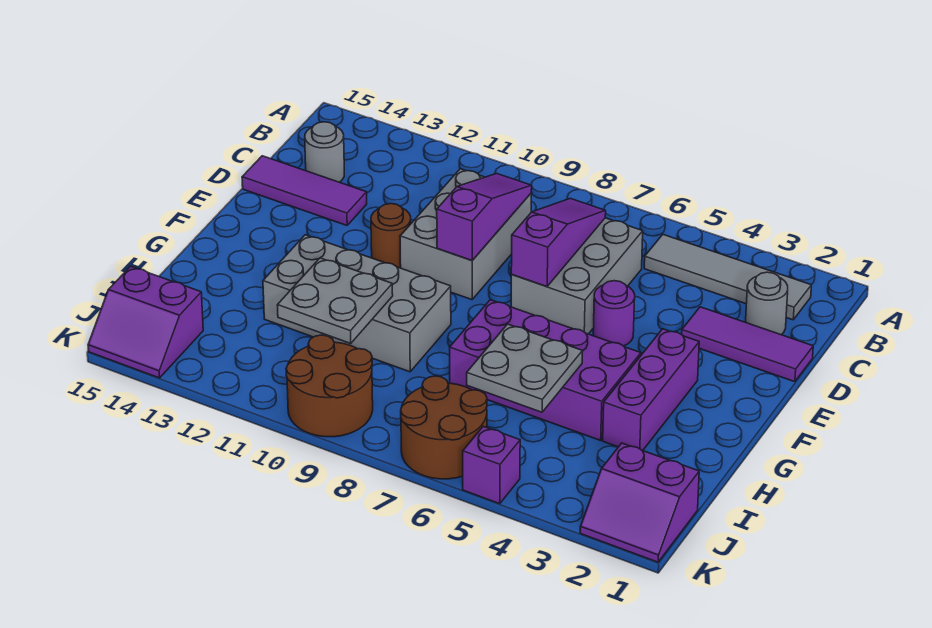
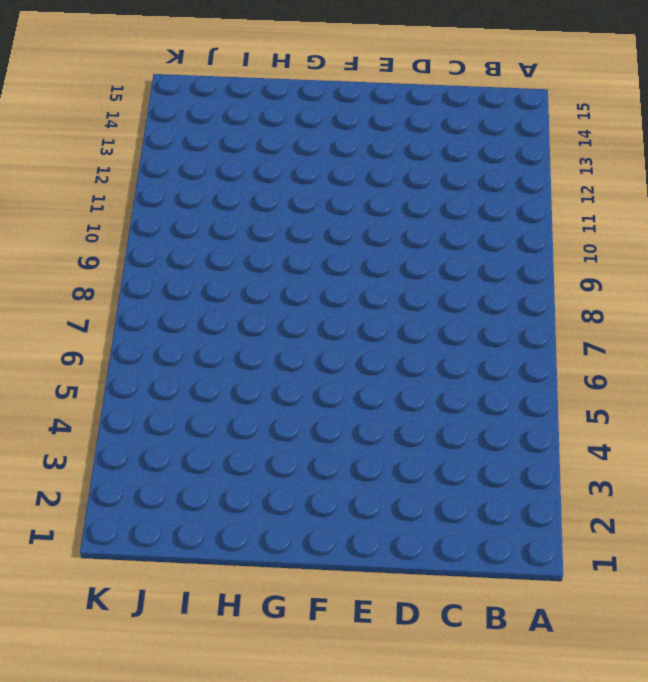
none -> grey tile B2:B5 level 1
none -> grey round brick C2 level 1
none -> grey brick C6:E7 level 1

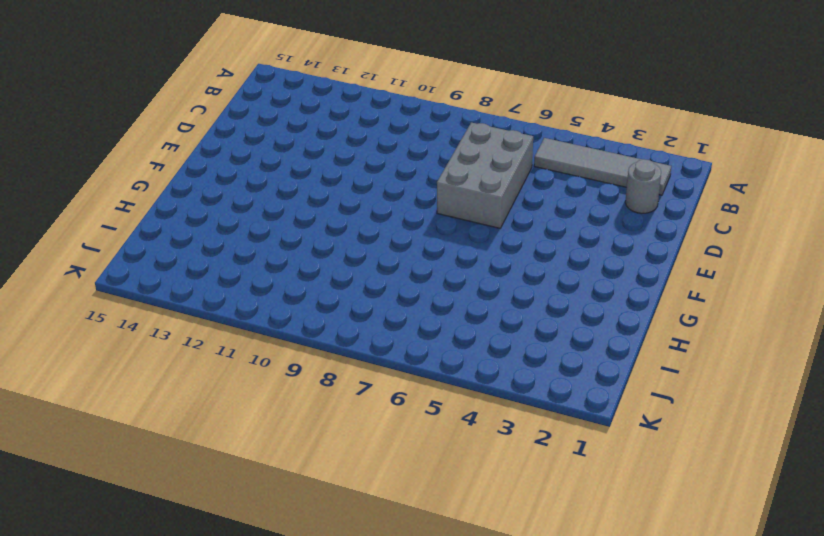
none -> grey brick C9:E10 level 1
none -> grey round brick C14 level 1
none -> purple tile D1:D3 level 1

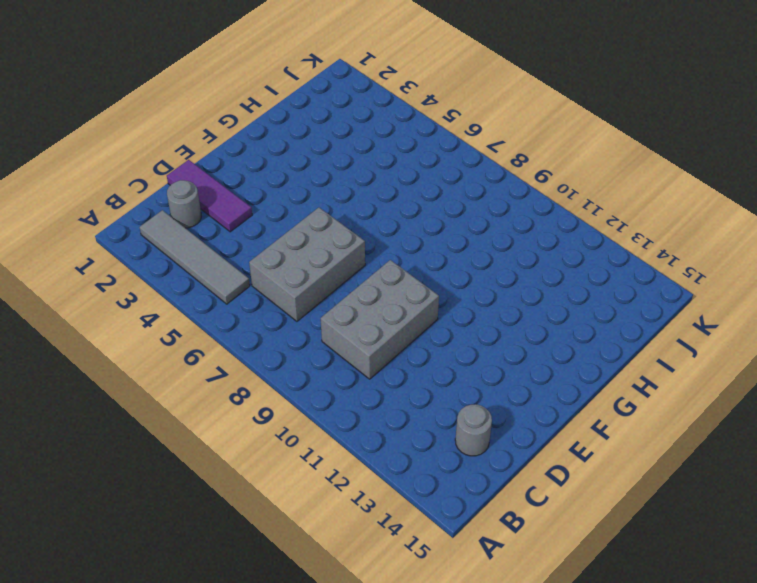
none -> purple tile D13:D15 level 1
none -> purple round brick E5 level 1
none -> brown round brick E11 level 1

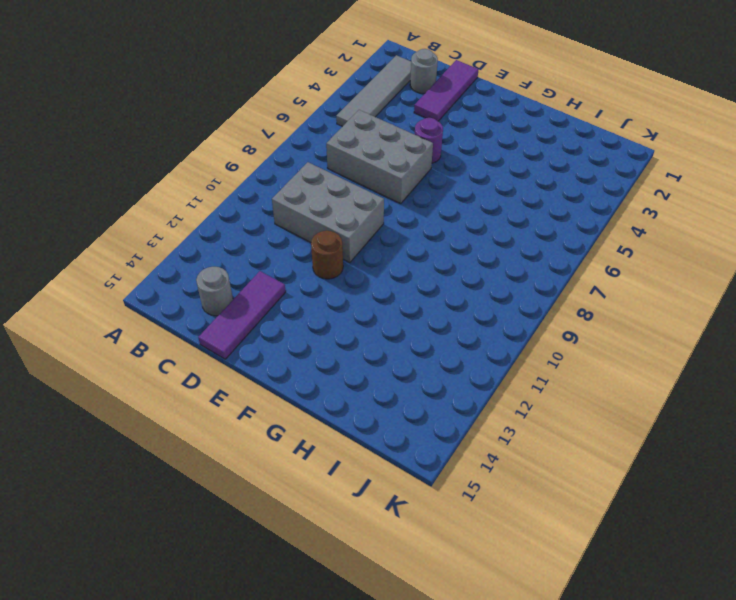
none -> purple brick F3:H3 level 1
none -> purple brick G4:H7 level 1
none -> grey brick G9:H12 level 1

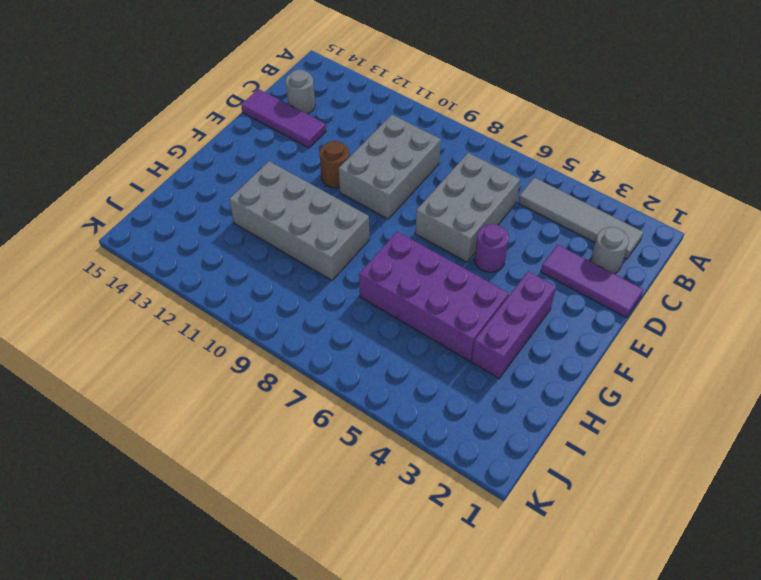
none -> purple slope J1:K2 level 1 top J
none -> brown round brick J6:K7 level 1
none -> brown round brick J9:K10 level 1

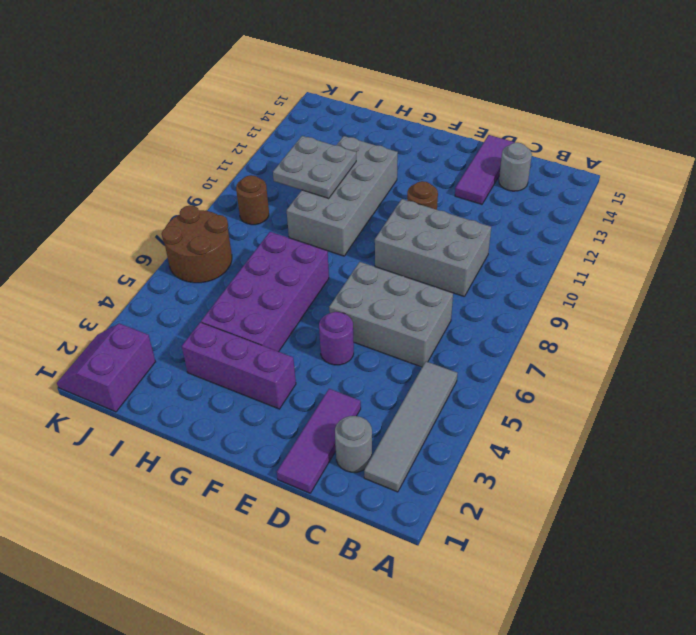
brown round brick J9 level 1 -> brown round brick J9:K10 level 1
none -> purple slope J14:K15 level 1 top J
none -> purple brick K5 level 1
none -> purple slope C7:E7 level 2 top E

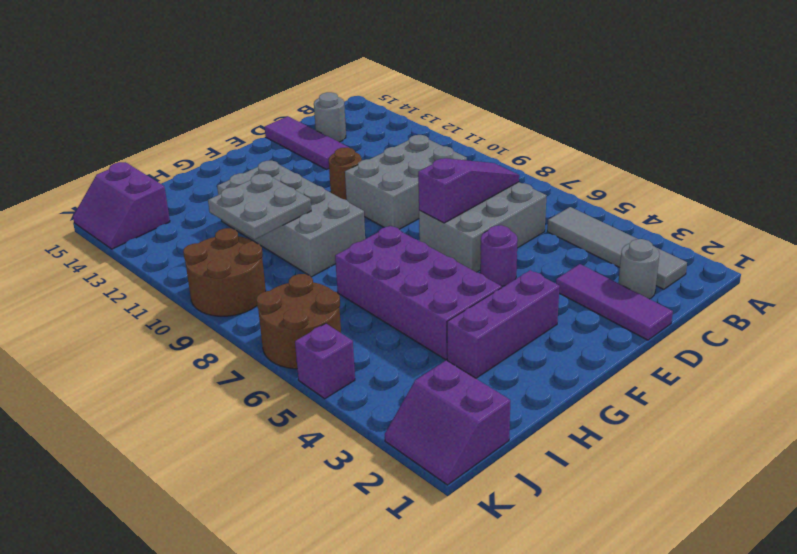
none -> purple slope C9:E9 level 2 top E
none -> grey plate H5:I6 level 2

